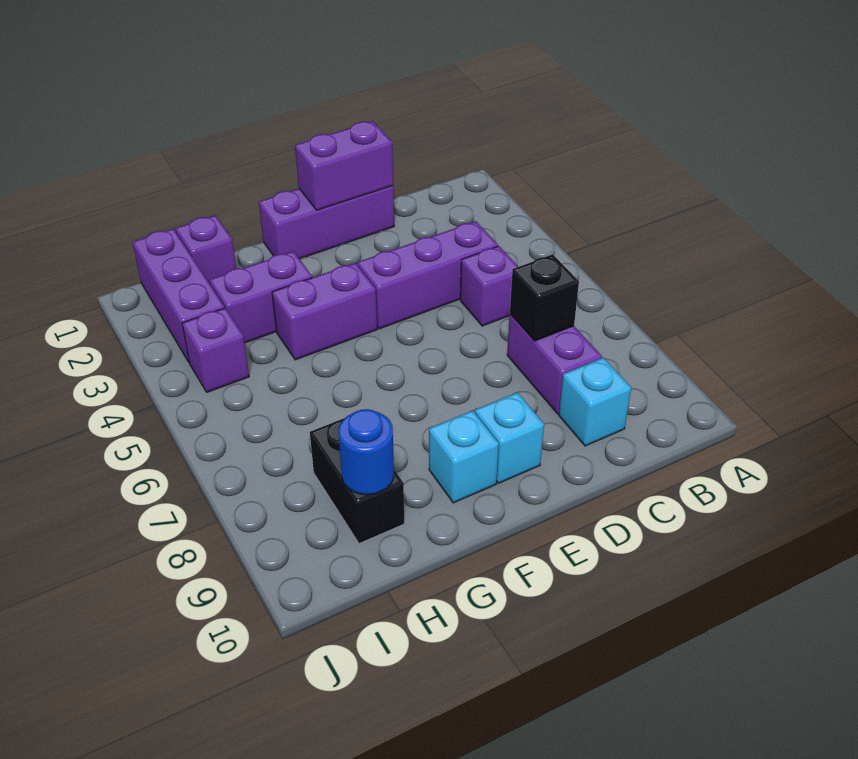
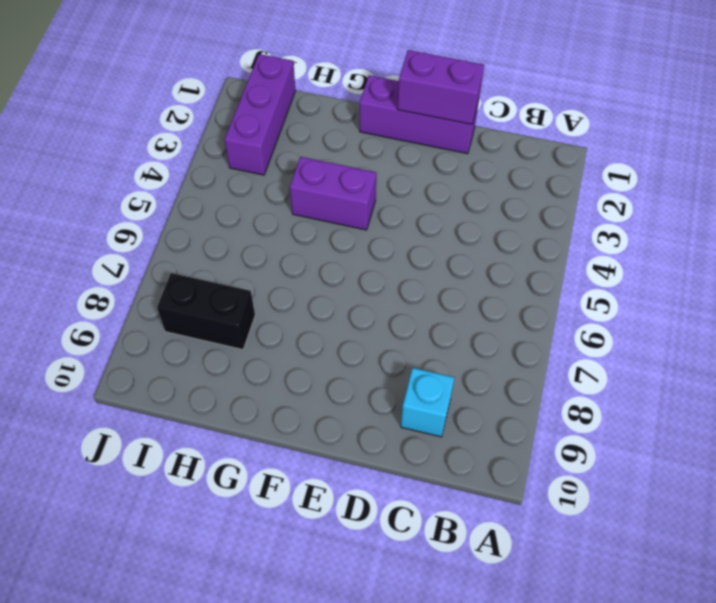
black brick H8:I8 level 1 -> black brick H8:H9 level 1
none -> purple brick C4:E4 level 1
none -> purple brick C5 level 1
none -> purple brick C7:C8 level 1

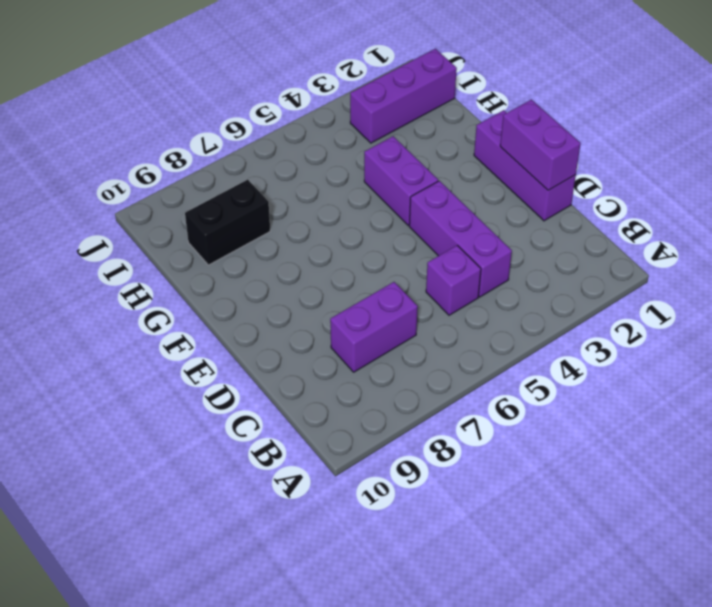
none -> cyan brick C9 level 1
none -> cyan brick E9 level 1
none -> cyan brick F9 level 1

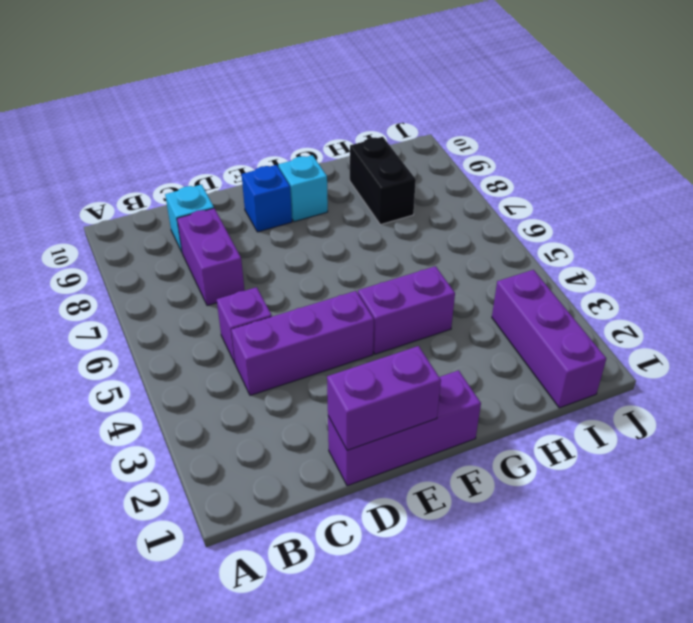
blue brick E9 level 1 -> cyan brick E9 level 1
none -> purple brick G3:H3 level 1
none -> purple brick H1 level 1
none -> purple brick I4 level 1

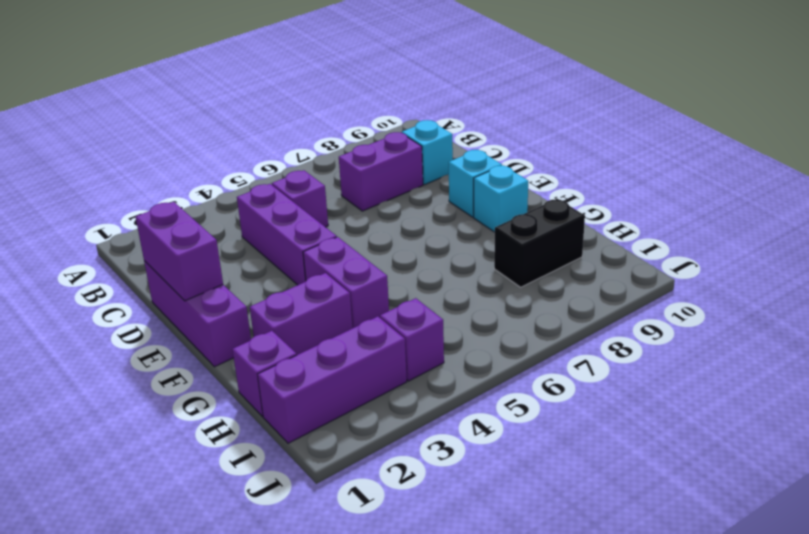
purple brick G2:G3 level 1 -> purple brick G3:H3 level 1
none -> black brick C7 level 2
none -> blue round brick H9 level 2

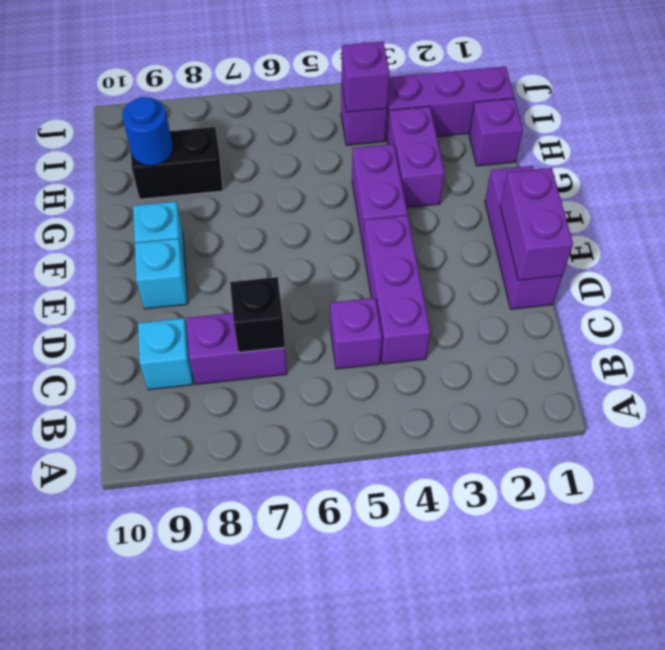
purple brick I4 level 2 -> none

